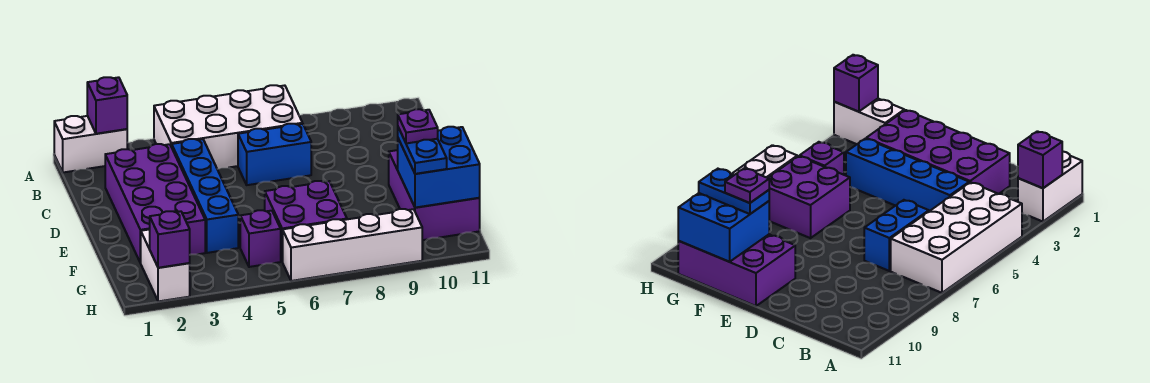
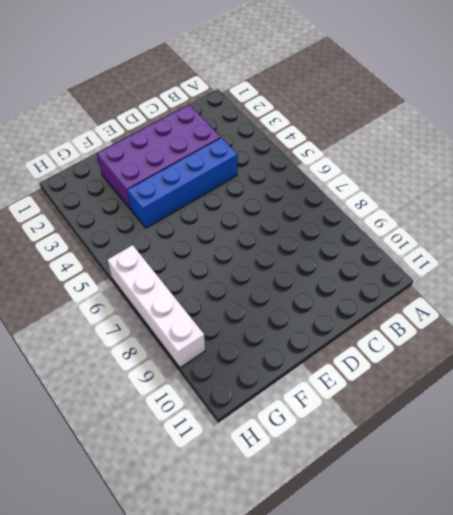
none -> white brick A1:A2 level 1
none -> white brick A4:B7 level 1
none -> blue brick C6:C7 level 1

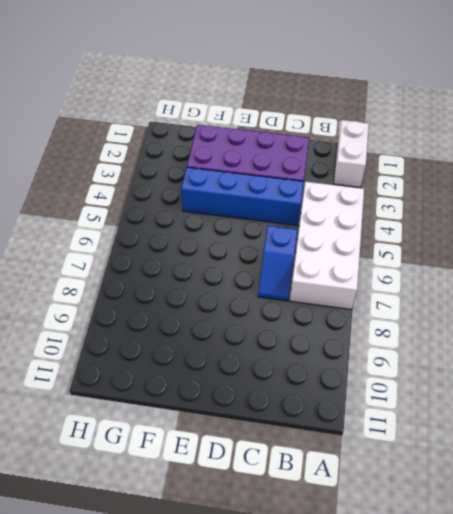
blue slope C6:C7 level 1 top 6 -> blue brick C6:C7 level 1
none -> purple brick E10:G11 level 1
none -> purple brick F6:G7 level 1
none -> white brick G2:H2 level 1

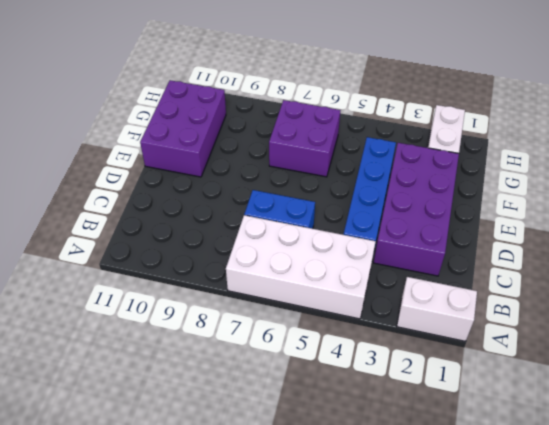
none -> purple brick G5 level 1
none -> white brick H6:H9 level 1
none -> purple brick A2 level 2

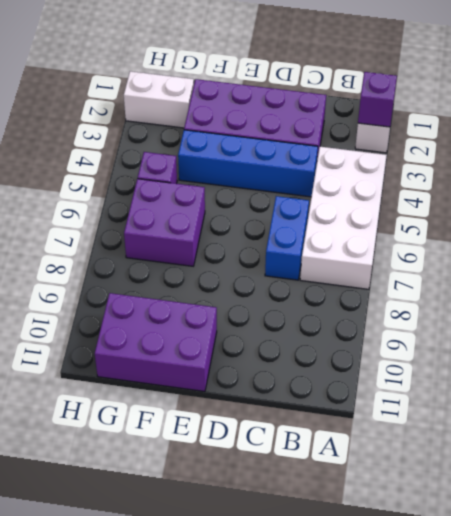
none -> white brick H6:H9 level 1
none -> blue brick F10:G11 level 2
none -> purple brick H2 level 2

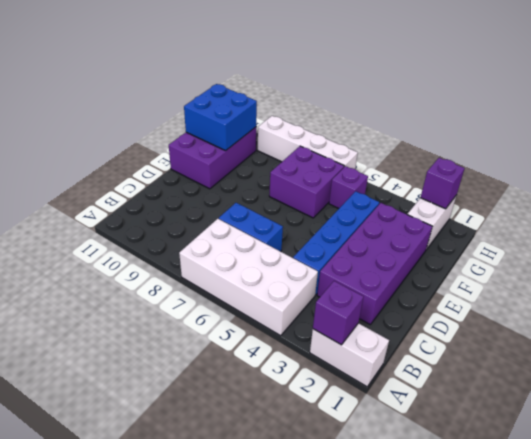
none -> blue plate F10:G10 level 3
none -> purple plate F10 level 4

